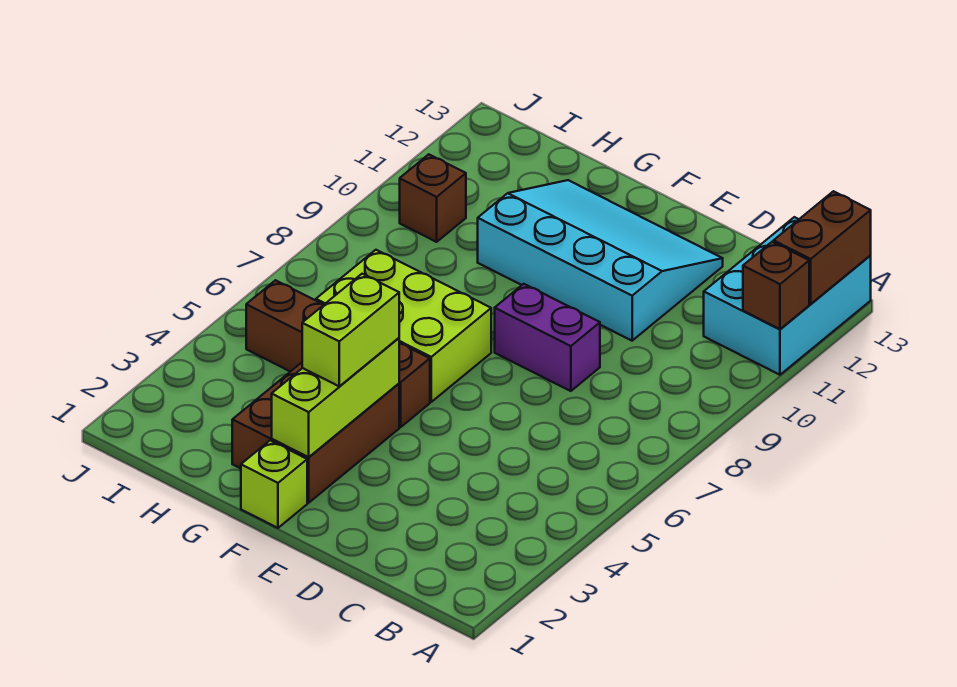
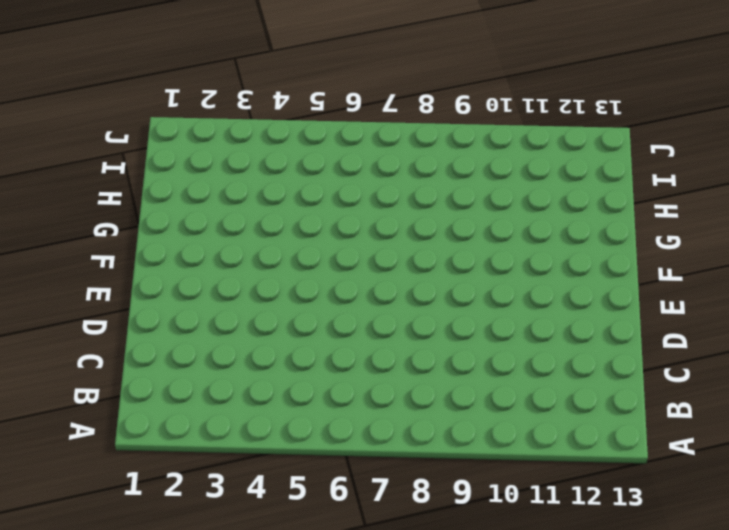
none -> cyan brick A11:B13 level 1
none -> purple brick D8:E8 level 1
none -> cyan slope D10:G12 level 1 top 10

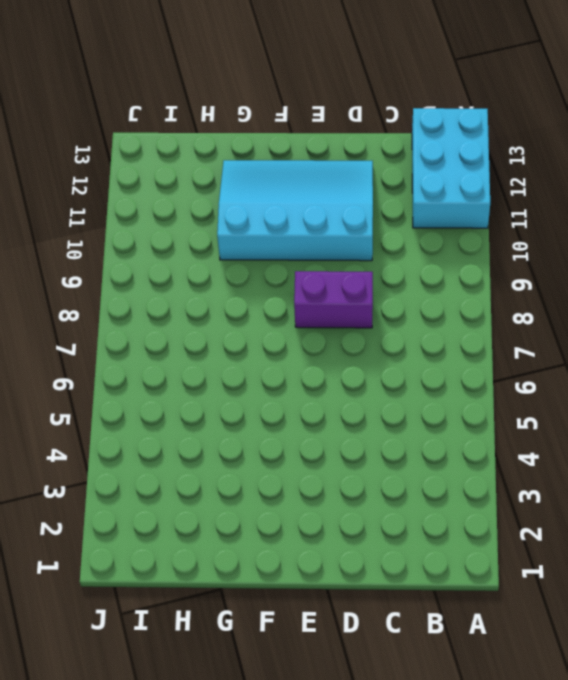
none -> lime brick F1 level 1
none -> brown brick F2:G4 level 1
none -> brown brick F5:I5 level 1

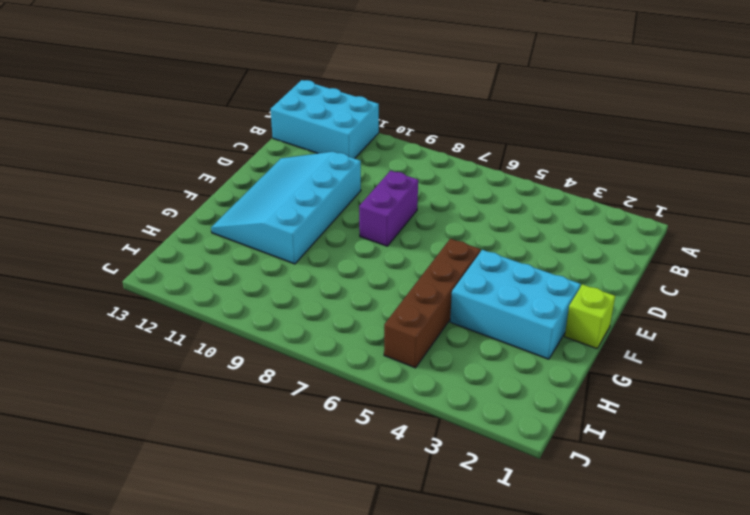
cyan brick F2:G4 level 1 -> brown brick F2:G4 level 1
none -> lime brick F6:H7 level 1
none -> brown brick I10 level 1
none -> brown brick A11 level 2

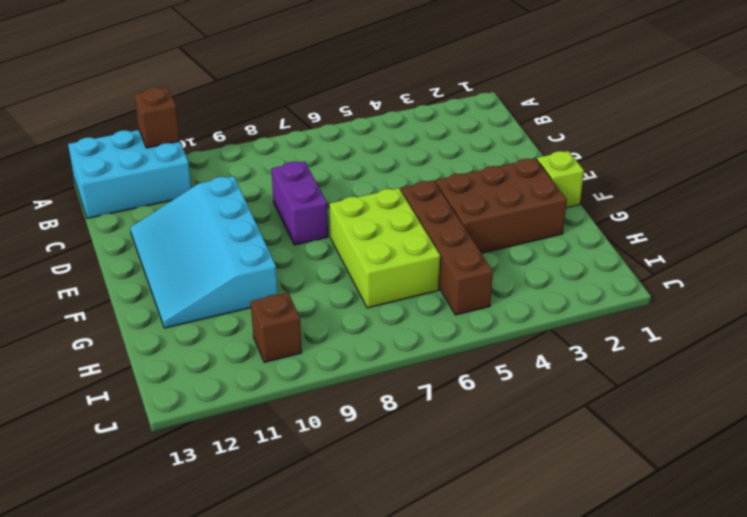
none -> brown brick A12:A13 level 2
none -> lime brick F2:F4 level 2
none -> lime brick F3:F4 level 3

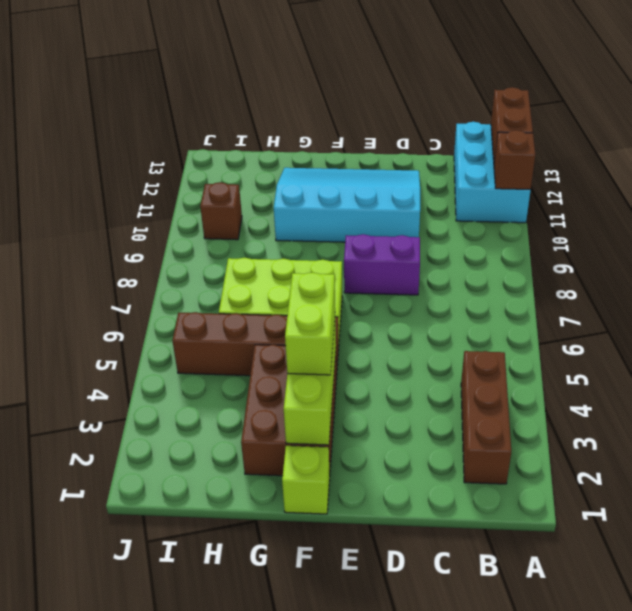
brown brick B2:B4 level 1 -> none

